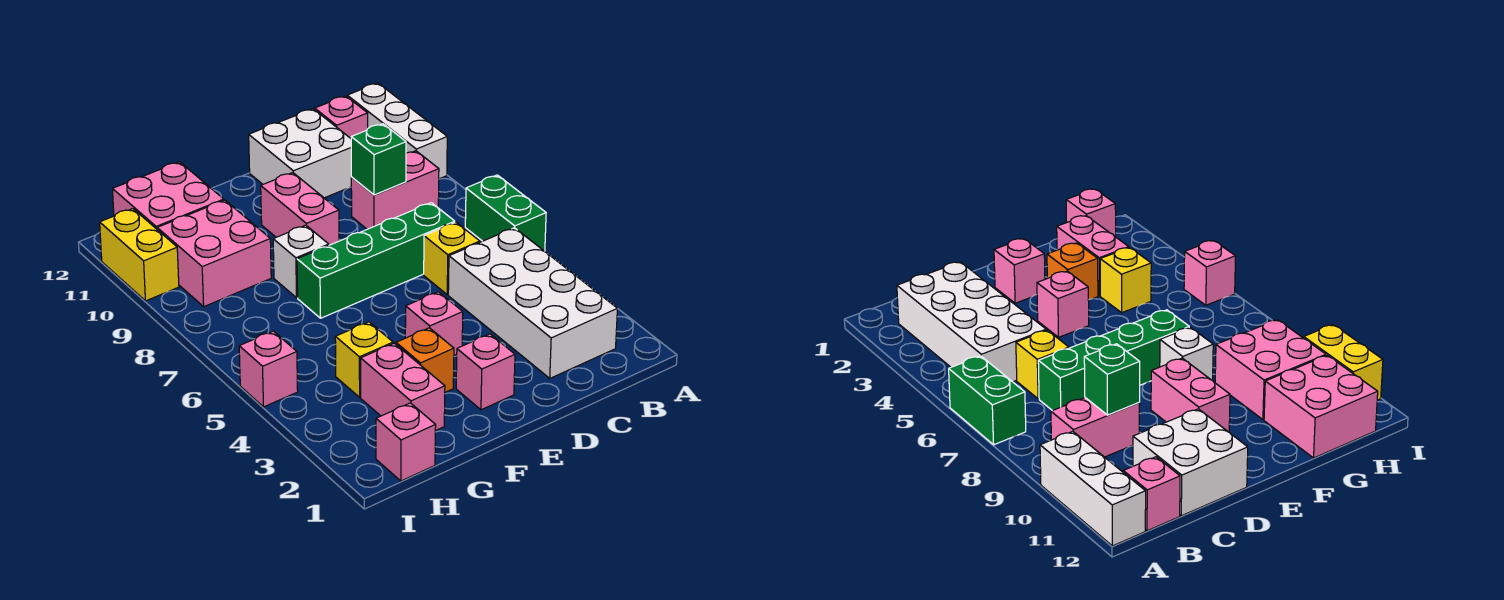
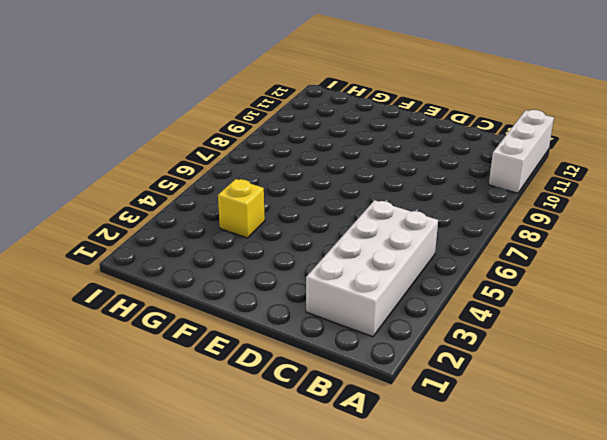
none -> green brick A6:A7 level 1
none -> pink brick B9:C9 level 1
none -> pink brick B12 level 1

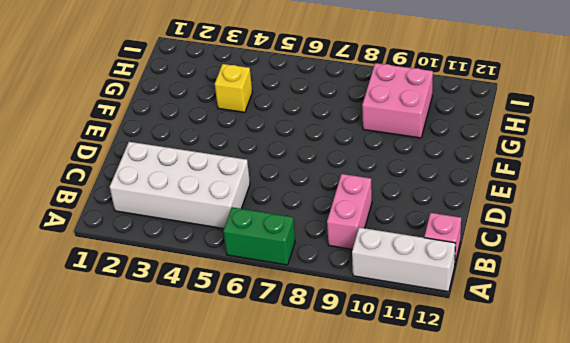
none -> yellow brick C6 level 1
none -> green brick C7:F7 level 1
none -> white brick C11:D12 level 1

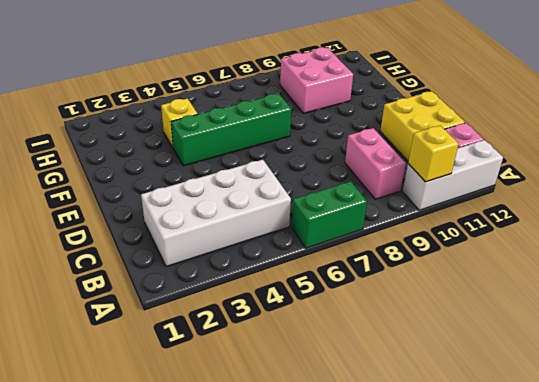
yellow brick A10 level 2 -> yellow brick C6 level 1
yellow brick C11:D12 level 1 -> white brick C11:D12 level 1
green brick F4:F7 level 1 -> green brick C7:F7 level 1
none -> pink brick E2 level 1
none -> pink brick E4 level 1
none -> pink brick E9:E10 level 1

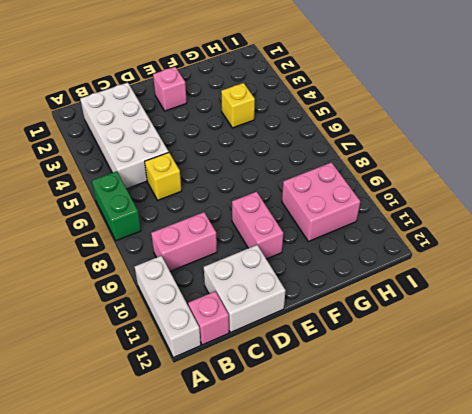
none -> green brick C7:F7 level 1
none -> pink brick E4 level 1
none -> orange brick F3 level 1

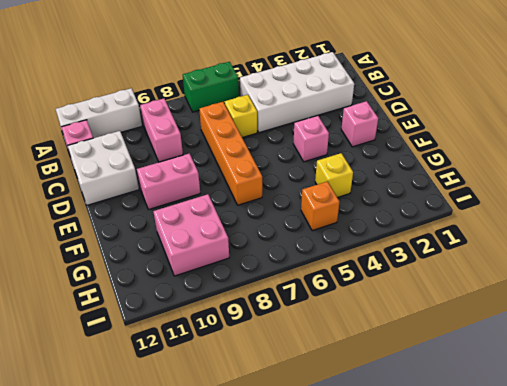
orange brick C7:F7 level 1 -> green brick C7:F7 level 1
orange brick H5 level 1 -> orange brick F3 level 1
none -> white brick F8 level 1
none -> pink brick G2:G3 level 1
none -> pink brick G11:H12 level 1

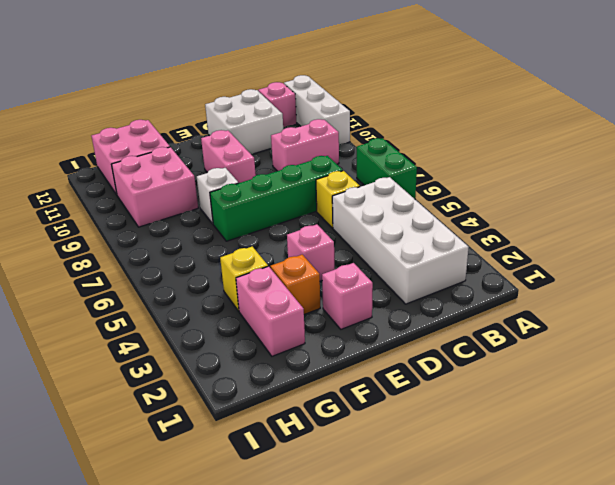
none -> pink brick H1 level 1
none -> pink brick I5 level 1
none -> yellow brick I10:I11 level 1

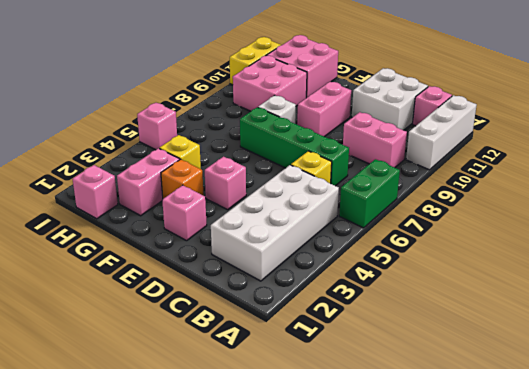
none -> green brick C9 level 2

